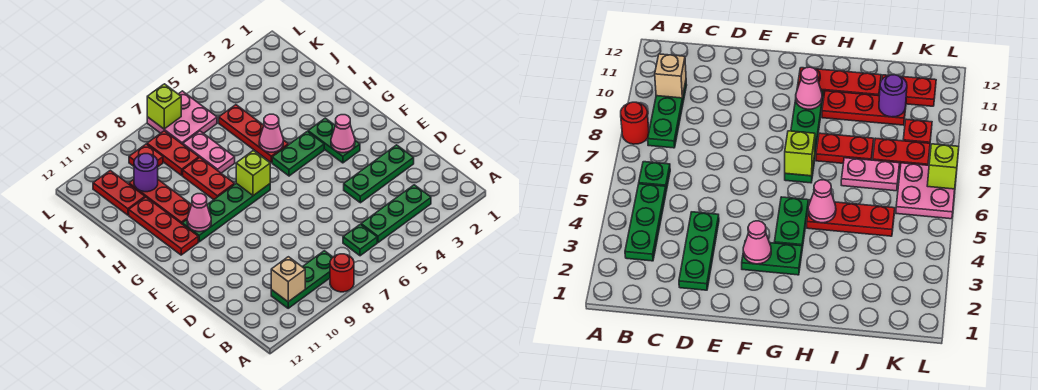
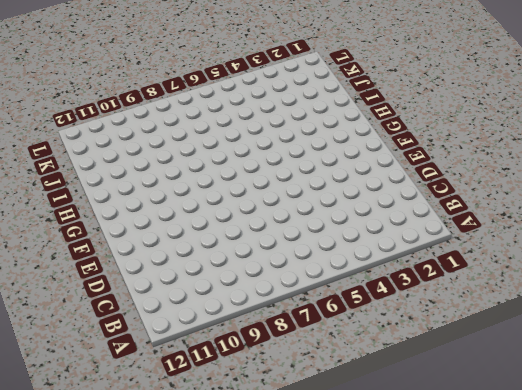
none -> red round brick A8 level 1
none -> green plate B3:B5 level 1
none -> green plate B6 level 1

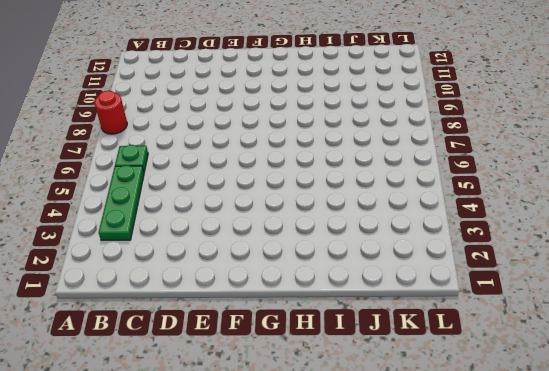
none -> green plate B8:B10 level 1
none -> green plate D2:D4 level 1
none -> green plate F3:G3 level 1

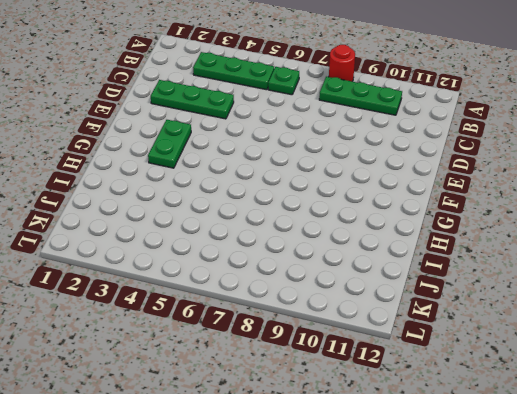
none -> green plate G4:G5 level 1
none -> green plate G7:G10 level 1
none -> red plate G11:I11 level 1

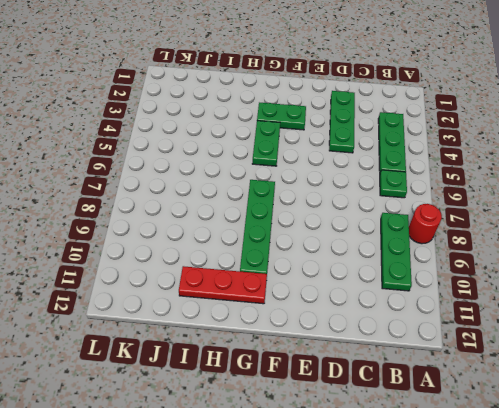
none -> red plate H5:J5 level 1
none -> red plate H8:I8 level 1
none -> red plate H10:J10 level 1

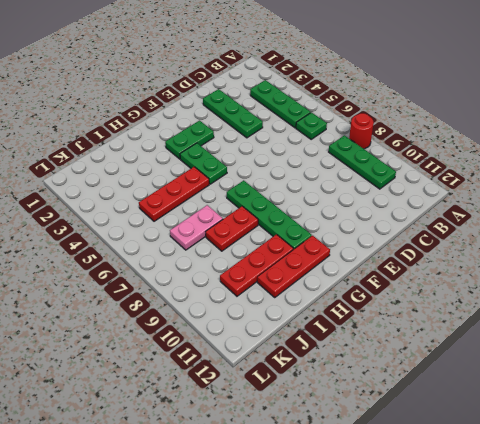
none -> red plate J8:K8 level 1
none -> red plate J11:K11 level 1
none -> pink plate K6:L7 level 1

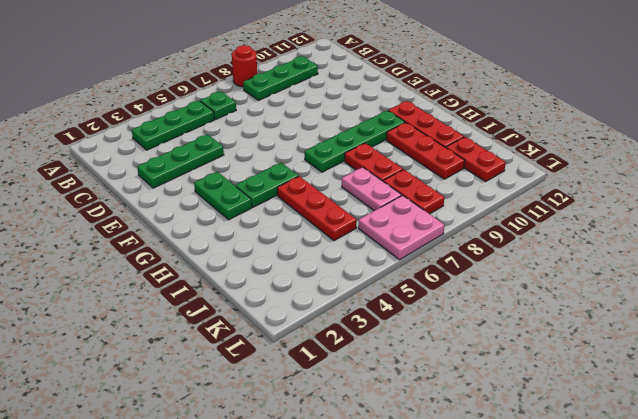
none -> red plate K9 level 1
none -> tan brick B10 level 2
none -> pink cone F3 level 2

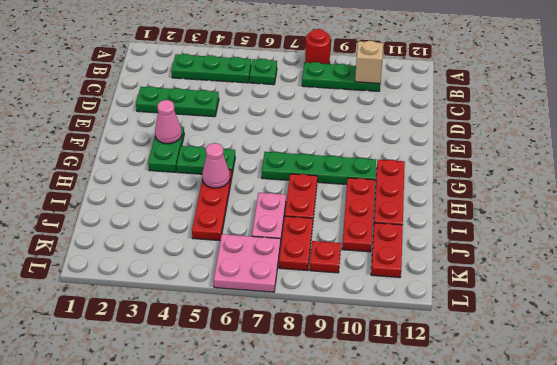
none -> lime brick G7 level 2
none -> pink cone G10 level 2
none -> purple round brick J10 level 2

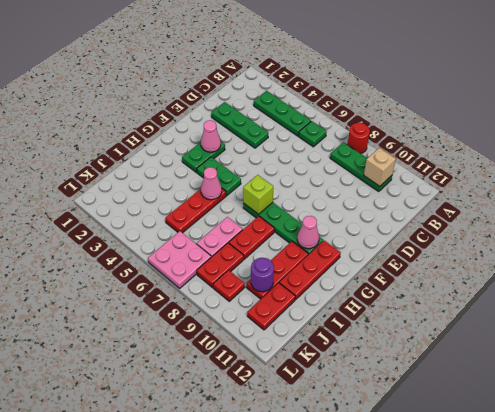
none -> lime brick L7 level 2

